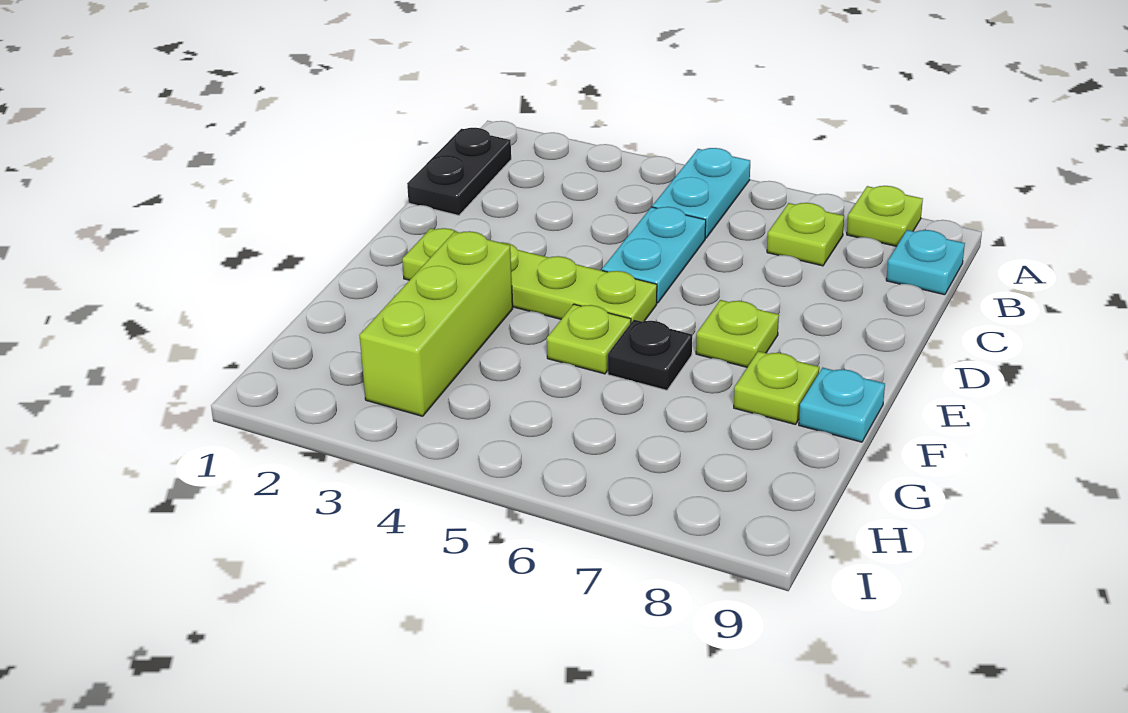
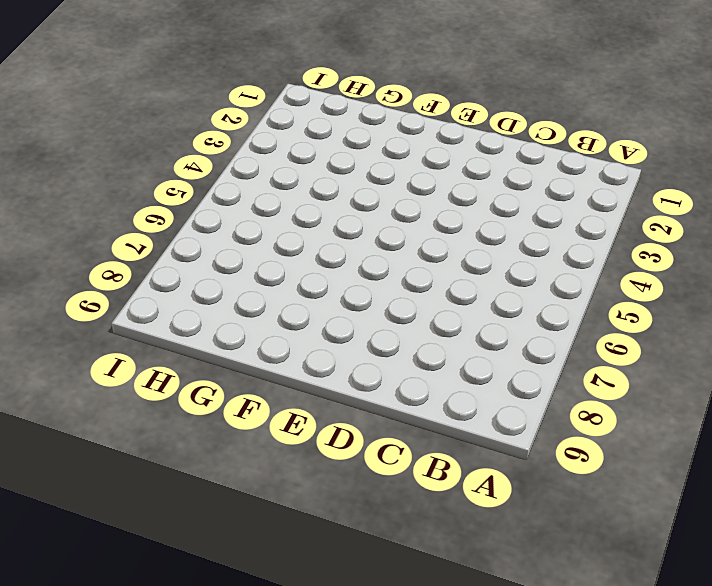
none -> cyan plate A5:B5 level 1
none -> lime plate A8 level 1
none -> black plate B1:C1 level 1

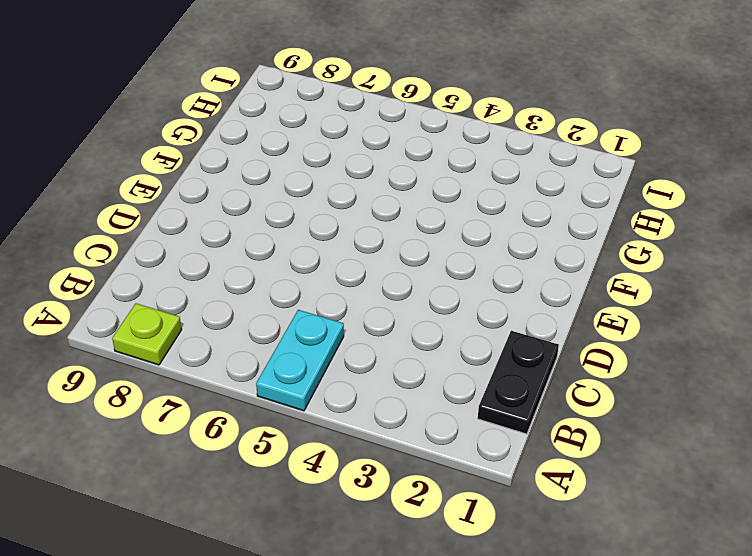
none -> lime plate B7 level 1
none -> cyan plate B9 level 1
none -> cyan plate C5:D5 level 1

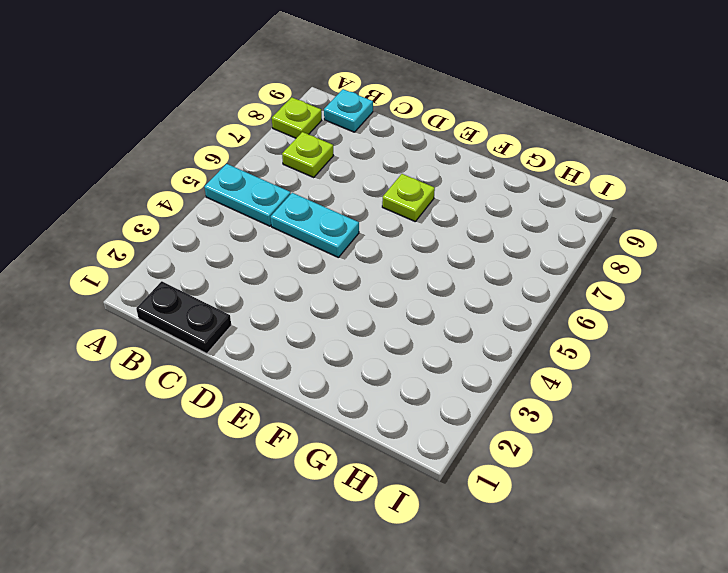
none -> lime plate E2:E5 level 1
none -> lime brick F3:H3 level 1
none -> lime plate F5 level 1

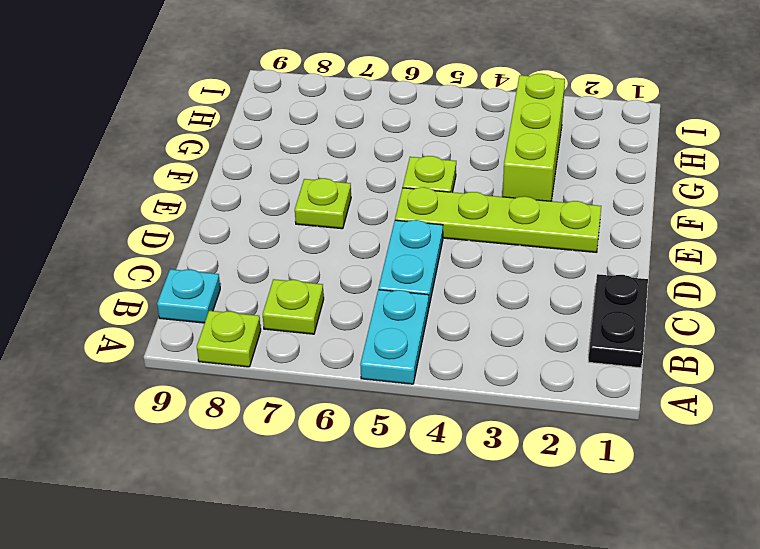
none -> black plate F6 level 1
none -> lime plate F8 level 1
none -> cyan plate F9 level 1

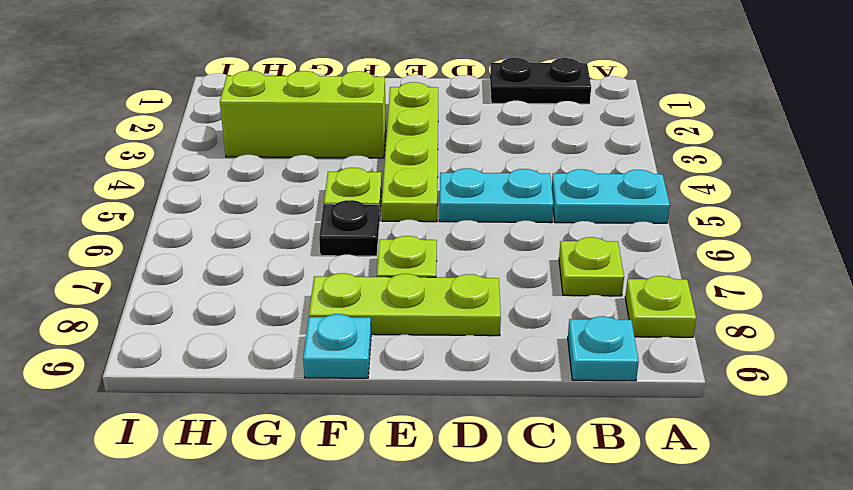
lime plate D8:F8 level 1 -> lime plate F8 level 1

